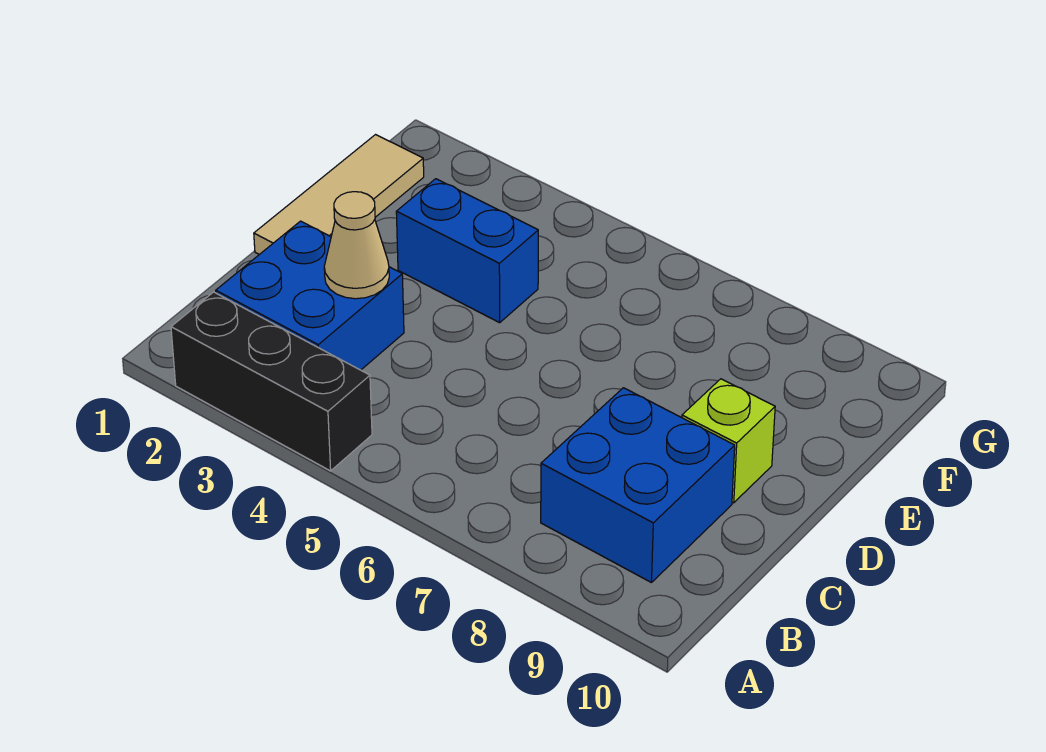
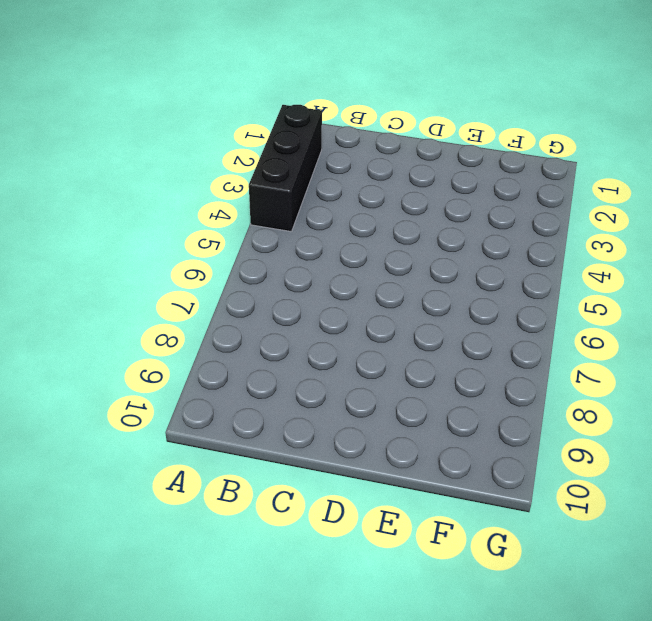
none -> blue brick B2:C3 level 1
none -> blue brick B8:C9 level 1

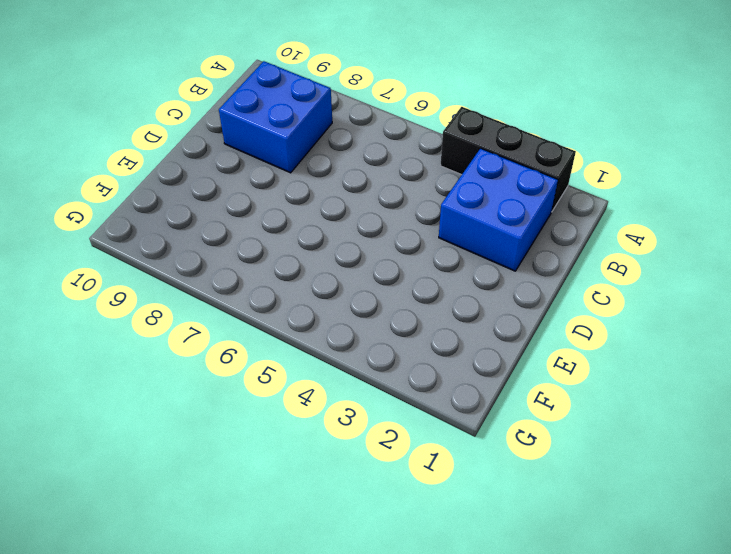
none -> tan tile D1:F1 level 1
none -> lime brick D9 level 1

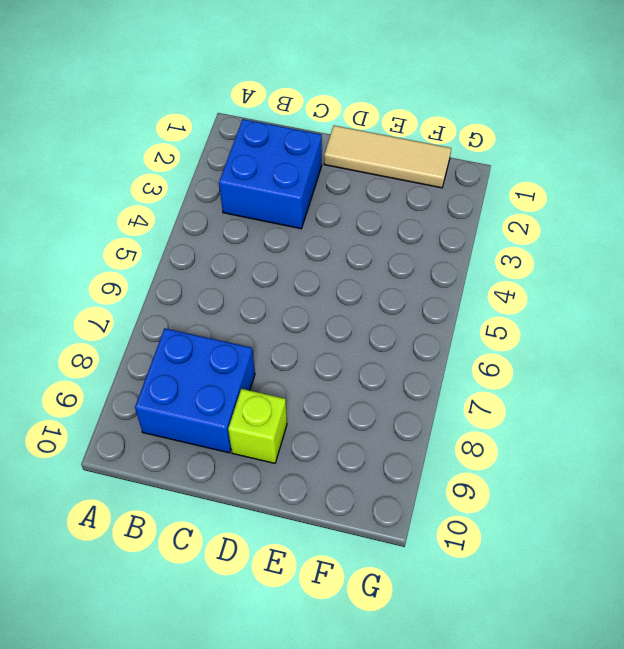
none -> black brick A2:A4 level 1
none -> blue brick E3:E4 level 1

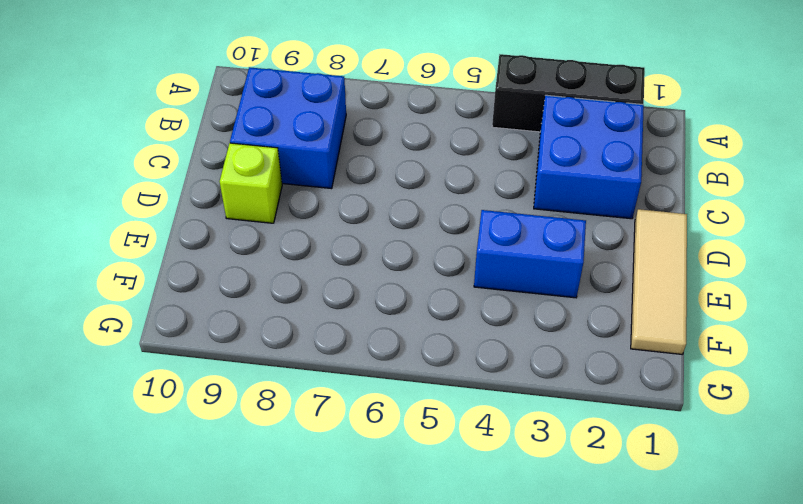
none -> tan cone C3 level 2

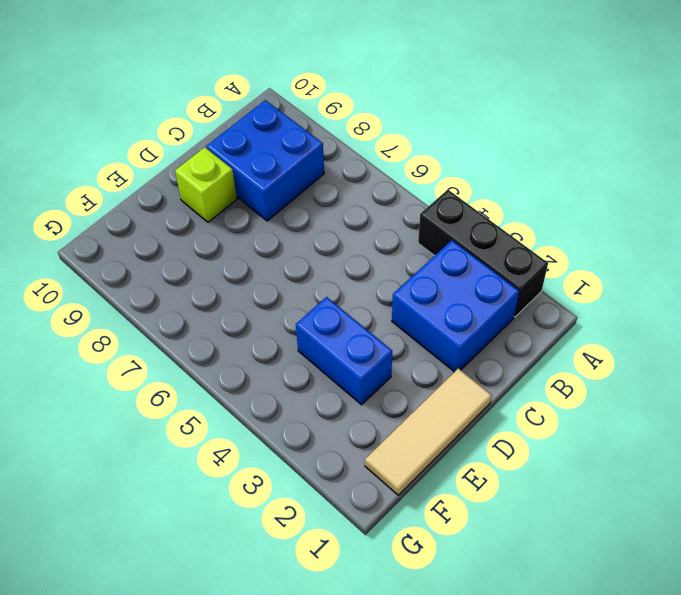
none -> tan cone C3 level 2

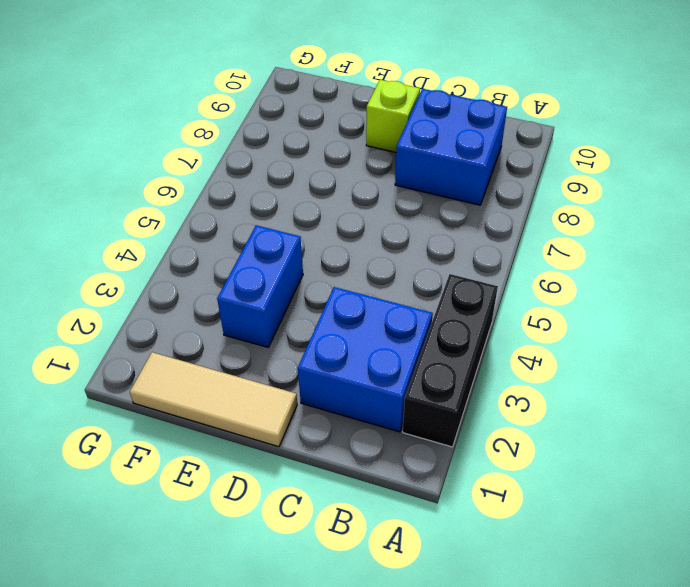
none -> tan cone C3 level 2

